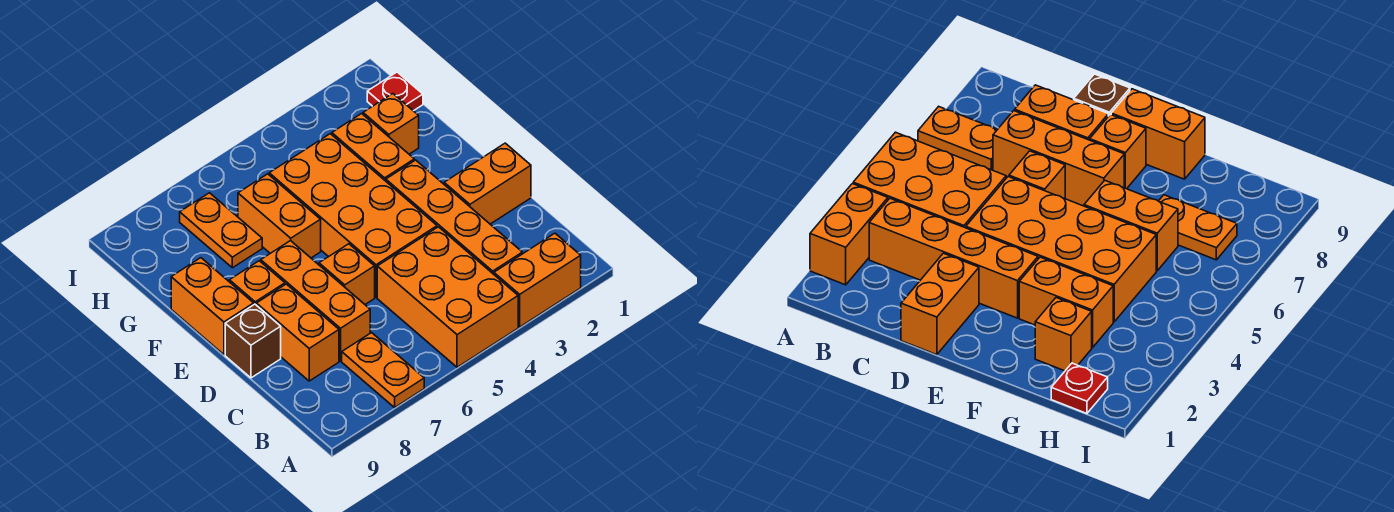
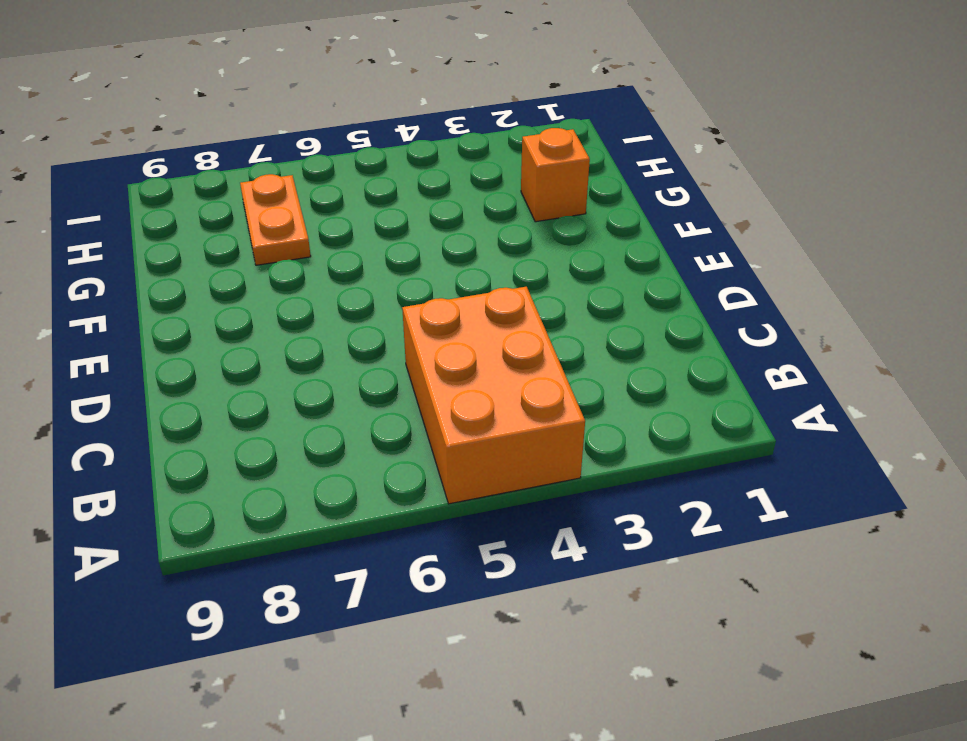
none -> orange brick A2:A3 level 1
none -> orange plate A7:B7 level 1
none -> orange brick B3:E3 level 1

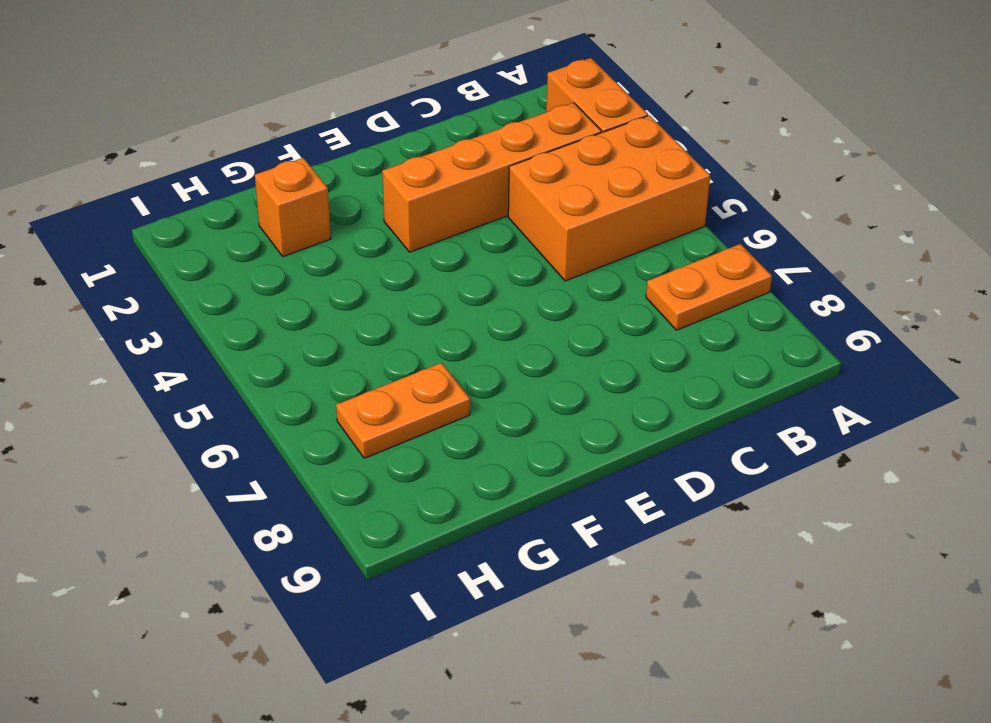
none -> orange brick C7:E7 level 1
none -> orange brick C8:D8 level 1
none -> orange brick D1:D2 level 1

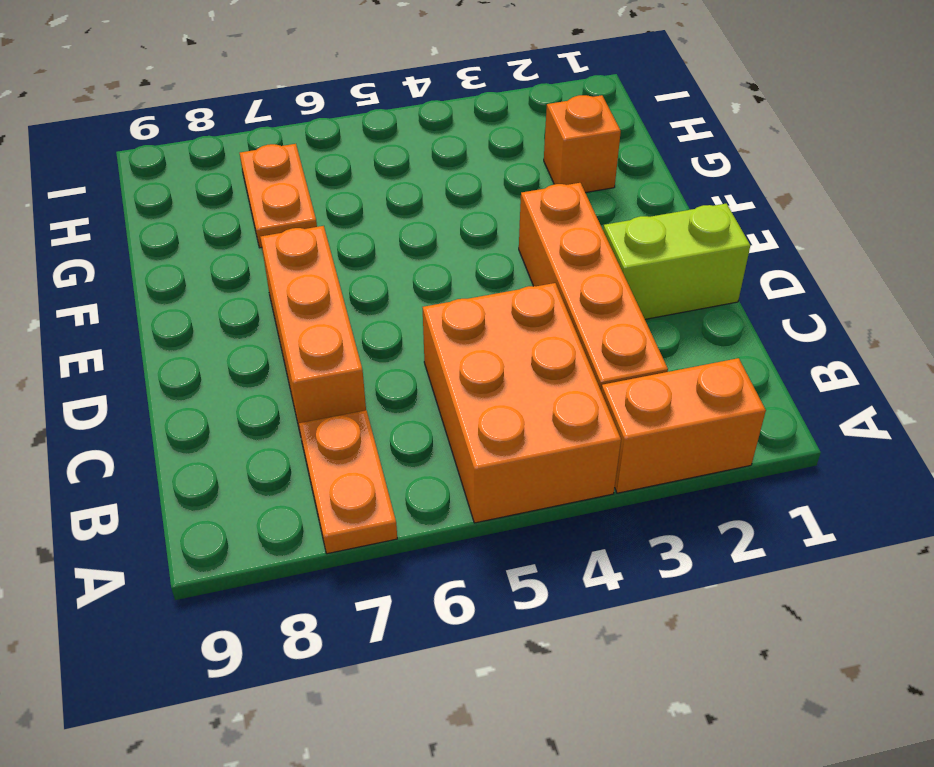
lime brick D1:D2 level 1 -> orange brick D1:D2 level 1
none -> orange brick C8:D8 level 1
none -> orange brick D4:G5 level 1
none -> orange brick D6 level 1

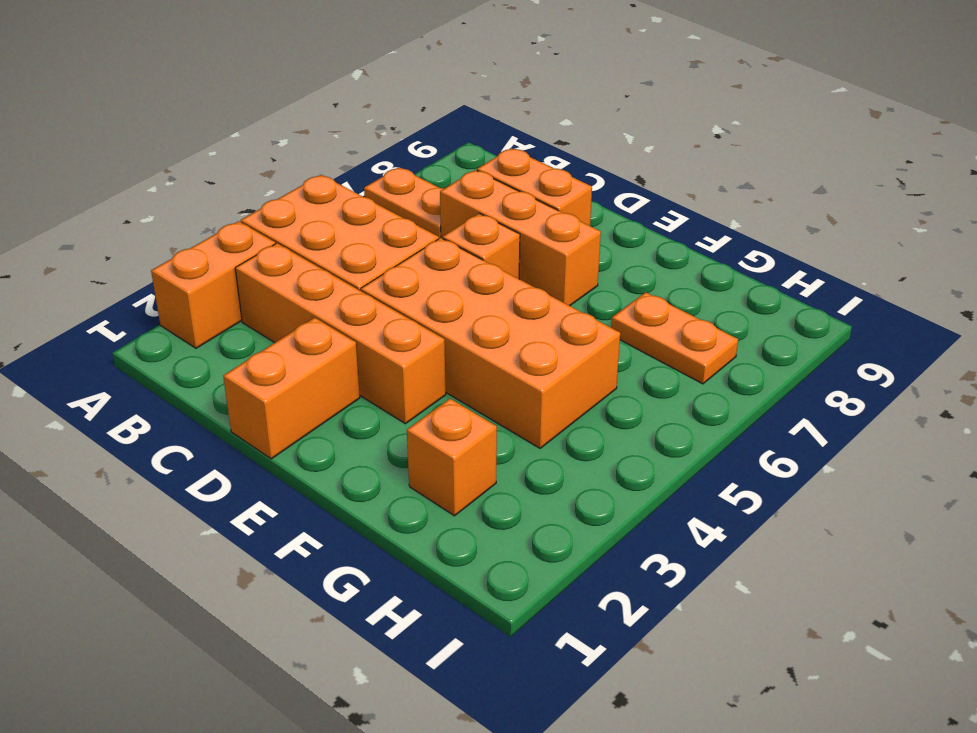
none -> brown brick D9 level 1
none -> orange brick E8 level 1
none -> orange brick E9:F9 level 1

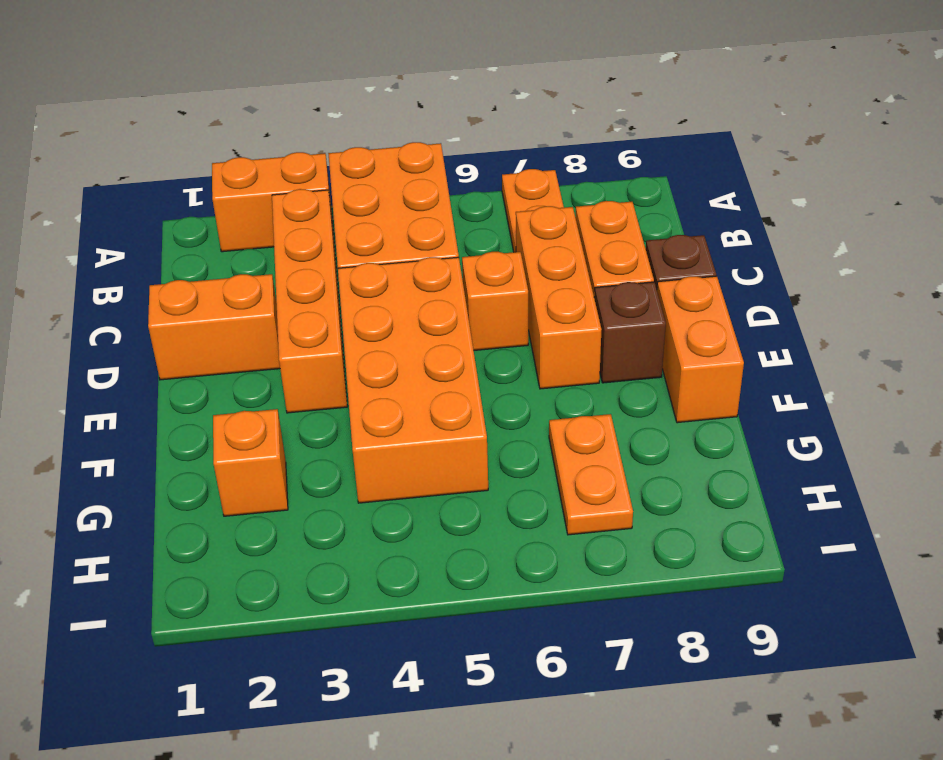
brown brick E8 level 1 -> orange brick E8 level 1
none -> orange brick F3:G3 level 1
none -> orange brick F6:G6 level 1
none -> red plate H1 level 1

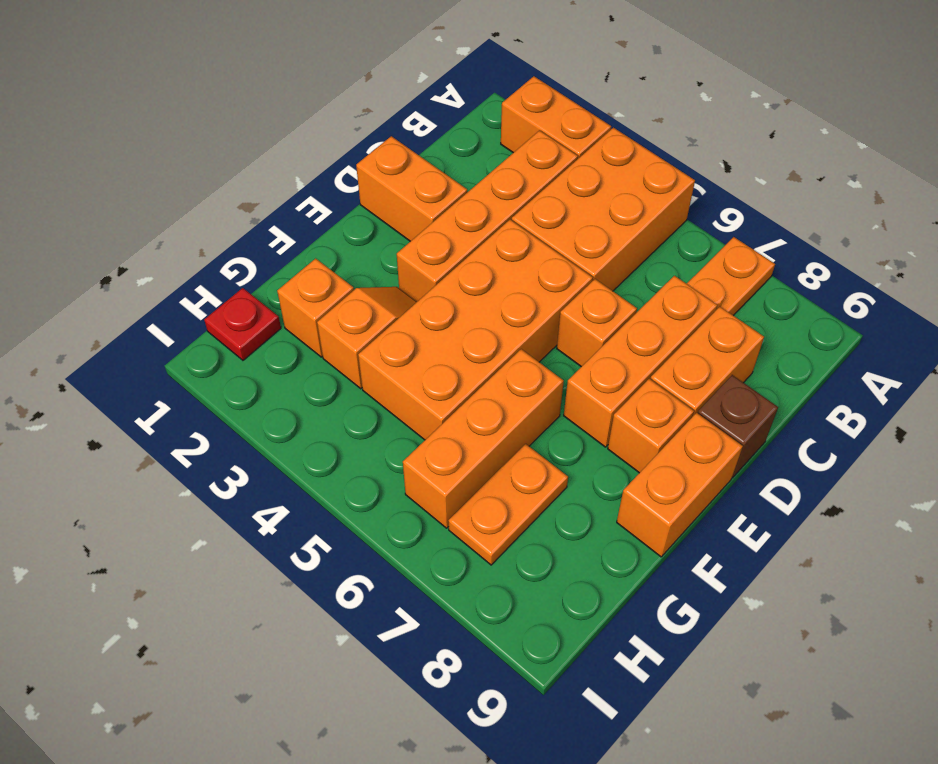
orange slope F3:G3 level 1 top G -> orange brick F3:G3 level 1
orange brick F6:H6 level 1 -> orange brick F6:G6 level 1

